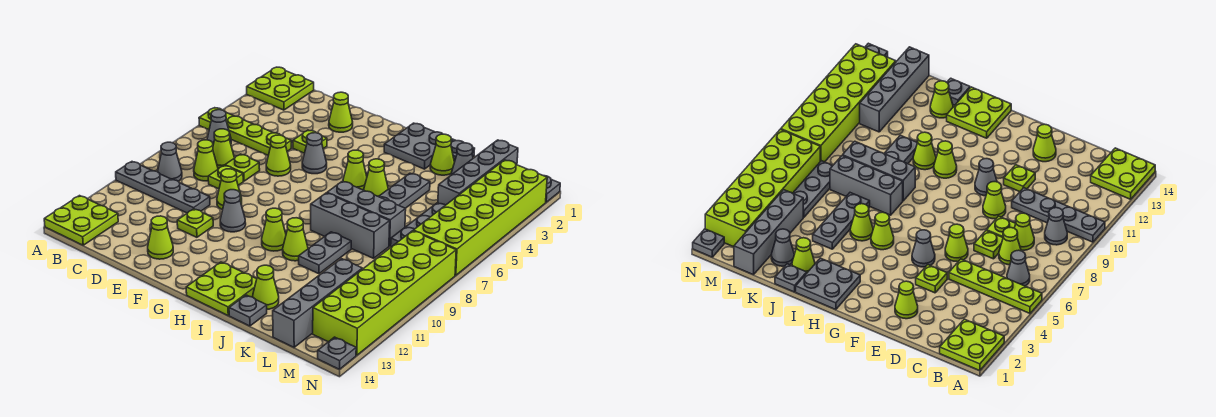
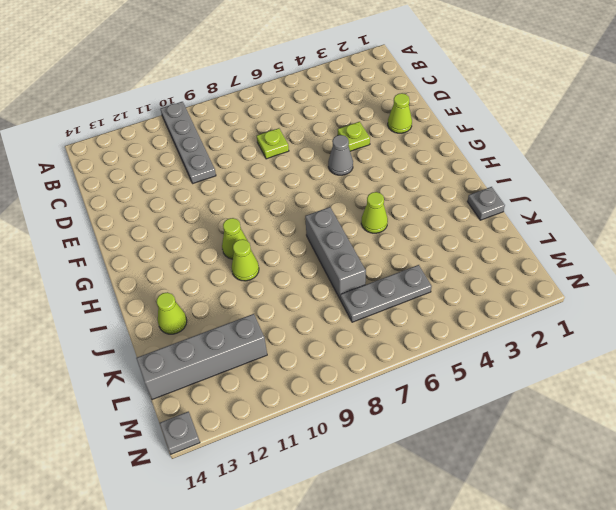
none -> lime plate A1:B2 level 1
none -> lime plate A5:D5 level 1
none -> lime plate A13:B14 level 1
none -> grey cone B6 level 1

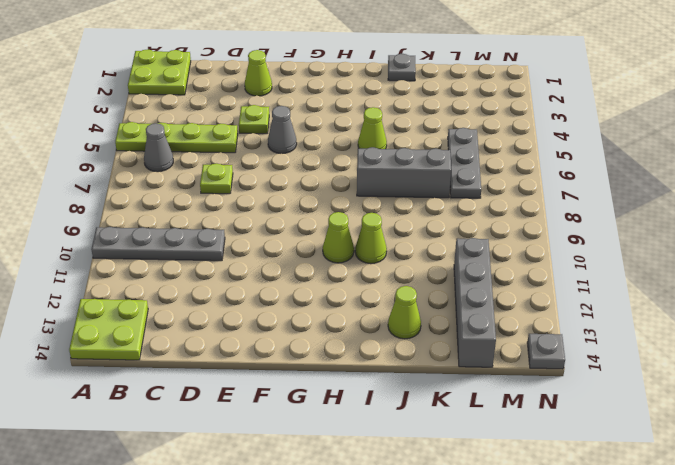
none -> grey cone B9 level 1
none -> lime cone C7 level 1
none -> lime cone C8 level 1
none -> lime plate D8 level 1

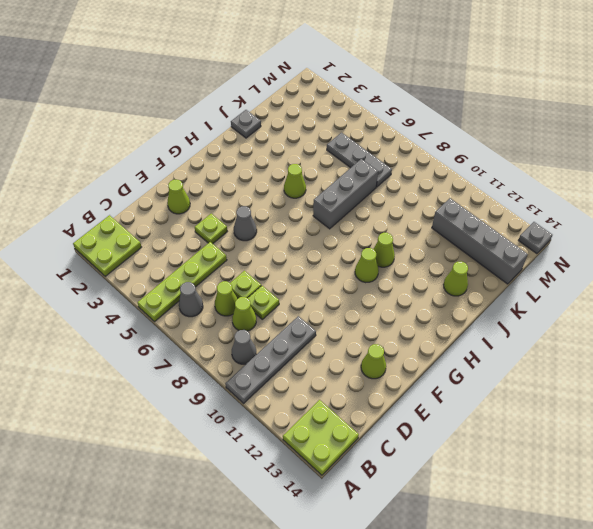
none -> lime cone E6 level 1
none -> lime cone E9 level 1
none -> lime plate E11 level 1
none -> grey cone F10 level 1

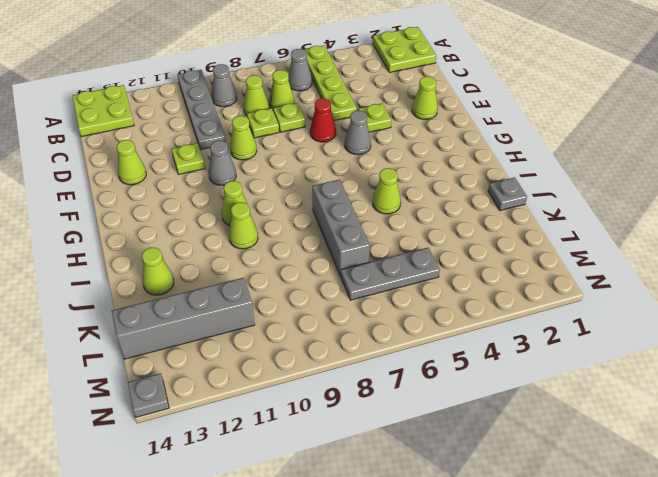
red cone E6 level 1 -> lime cone E6 level 1
none -> grey plate H1:I2 level 1
none -> lime cone H5 level 1
none -> lime plate H13:I14 level 1
none -> grey brick I8:K8 level 1

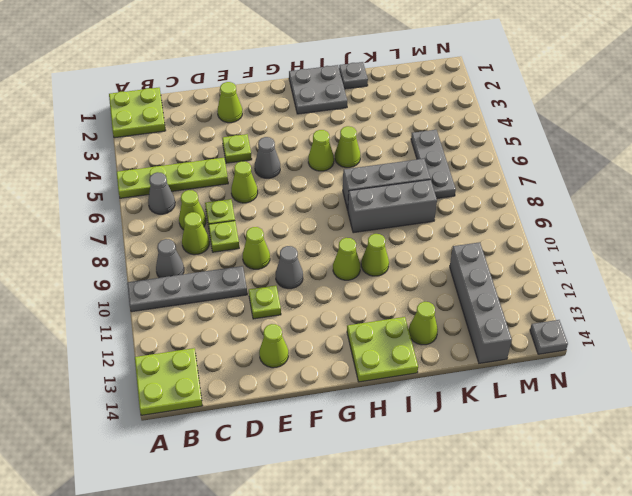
none -> lime cone J2 level 1
none -> grey plate J4:J6 level 1
none -> grey plate J9:J10 level 1
none -> grey plate J14 level 1

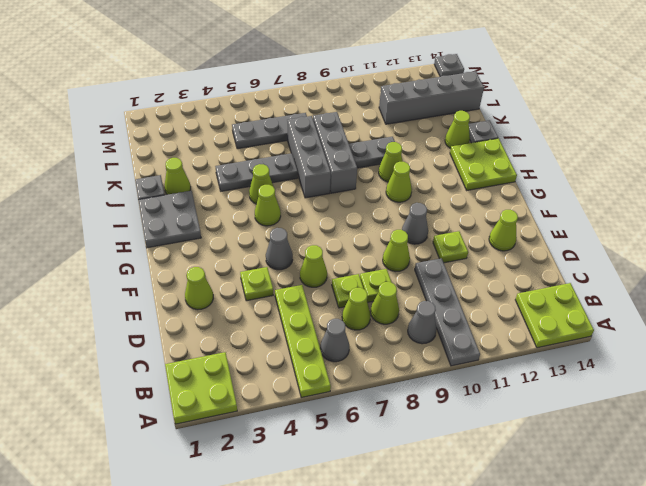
none -> grey cone K2 level 1
none -> grey brick L1:L4 level 1
none -> lime brick M2:N7 level 1
none -> lime brick M8:N13 level 1

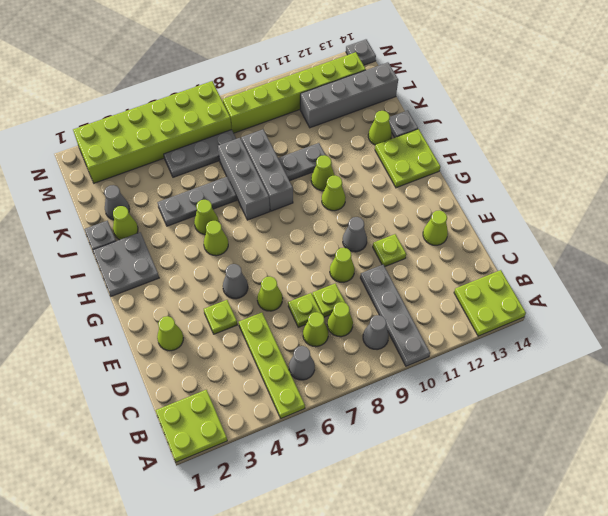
lime brick M8:M13 level 1 -> lime brick M8:N13 level 1
none -> grey brick L1:L4 level 1
none -> grey plate N1 level 1

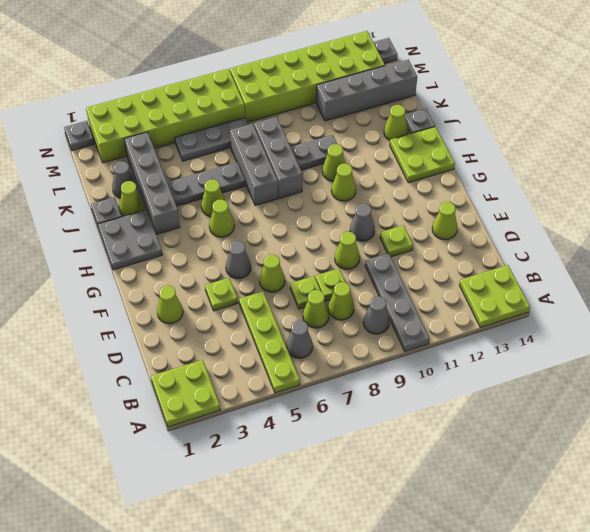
grey brick I3:L3 level 1 -> grey brick L1:L4 level 1

